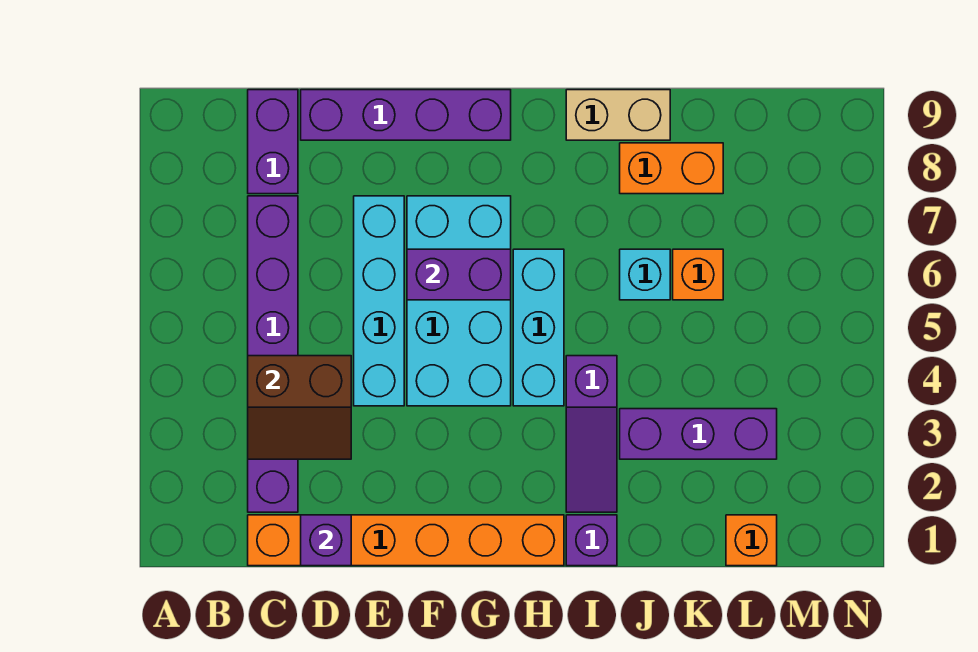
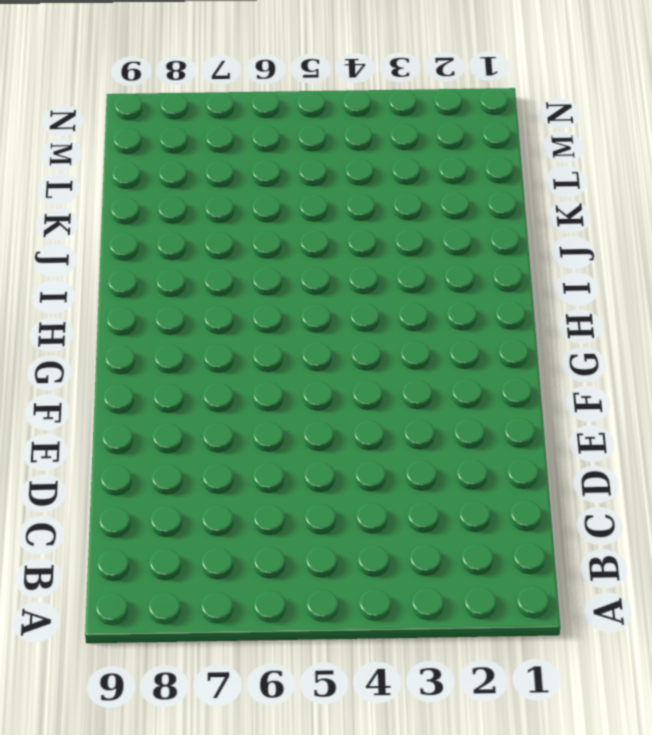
none -> orange brick C1:H1 level 1
none -> purple brick C2:C7 level 1
none -> purple brick C8:C9 level 1

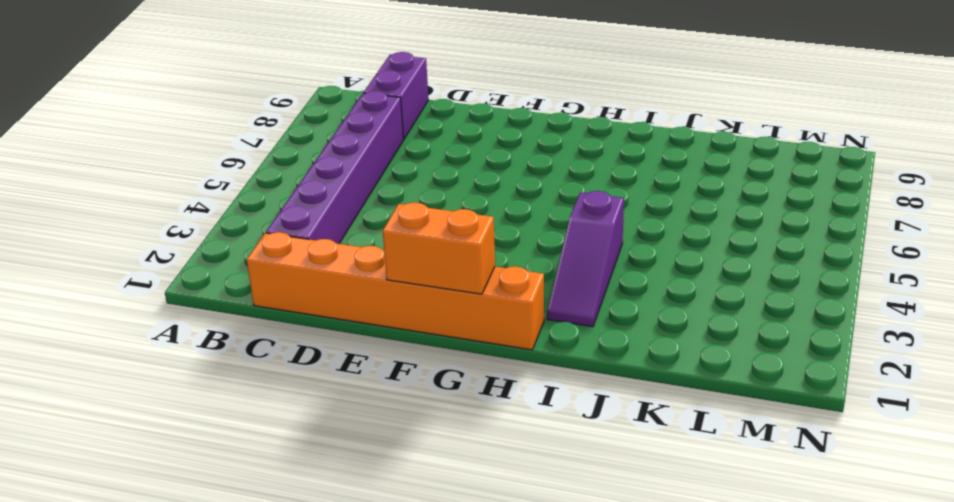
orange brick F1:G1 level 2 -> orange brick J8:K8 level 1
none -> purple brick D9:G9 level 1
none -> cyan brick E4:E7 level 1
none -> cyan brick F4:G7 level 1

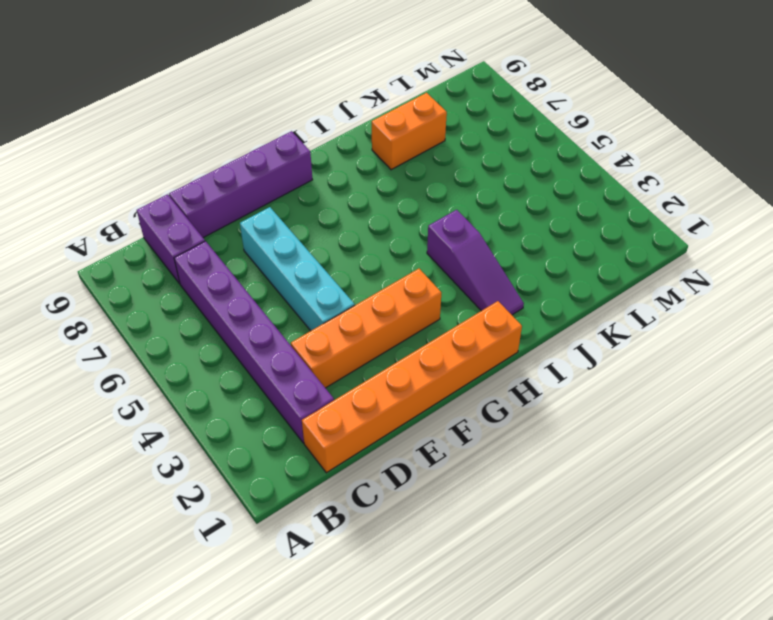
orange brick D3:G3 level 1 -> none
none -> cyan brick F4:G7 level 1
none -> cyan brick H4:H6 level 1
none -> purple brick I1 level 1

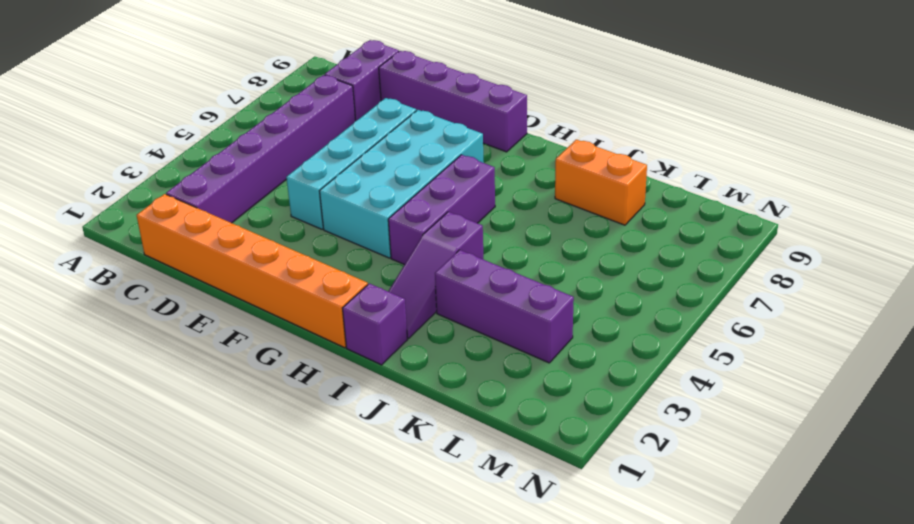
purple brick H4:H6 level 1 -> cyan brick H4:H6 level 1
none -> tan brick I9:J9 level 1
none -> cyan brick J6 level 1
none -> orange brick K6 level 1

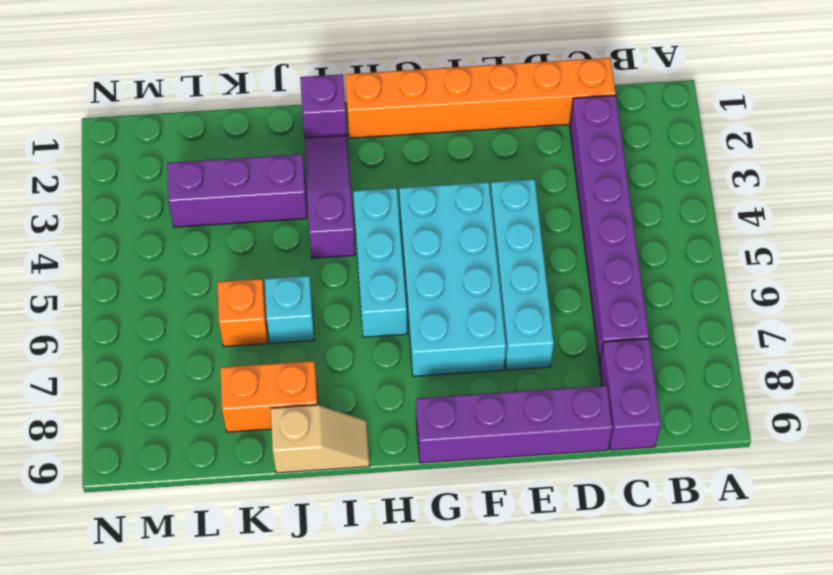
tan slope I9:J9 level 1 top J -> tan brick I9:J9 level 1
none -> orange brick L1 level 1
none -> brown slope C3:D4 level 2 top 4
none -> purple brick D1 level 2

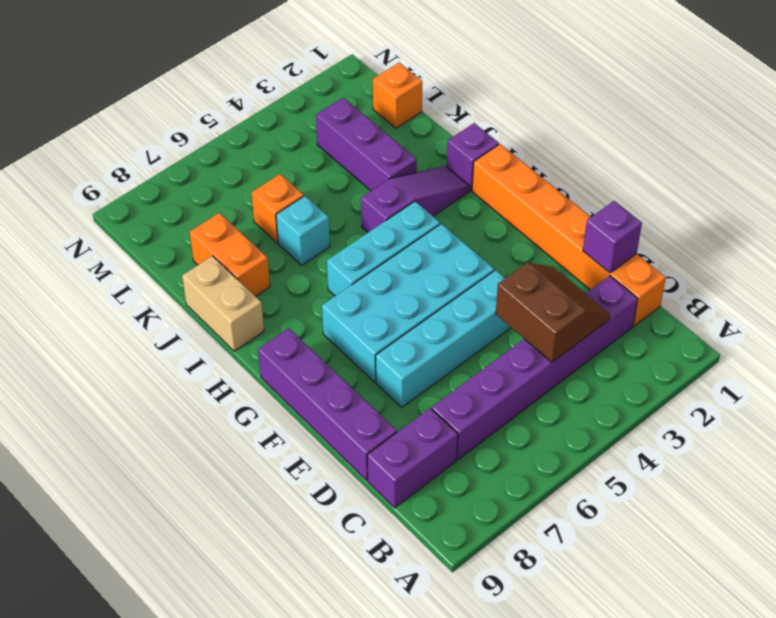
none -> purple brick F6:G6 level 2

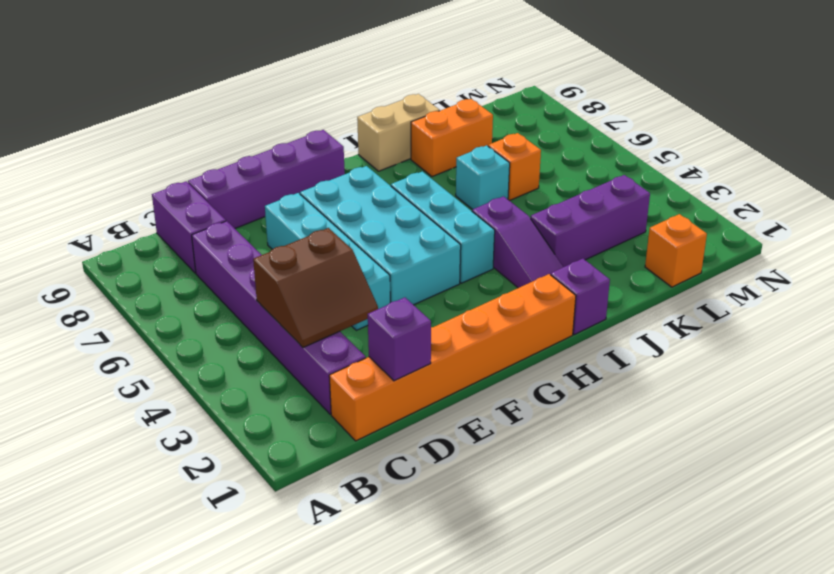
none -> purple brick F6:G6 level 2

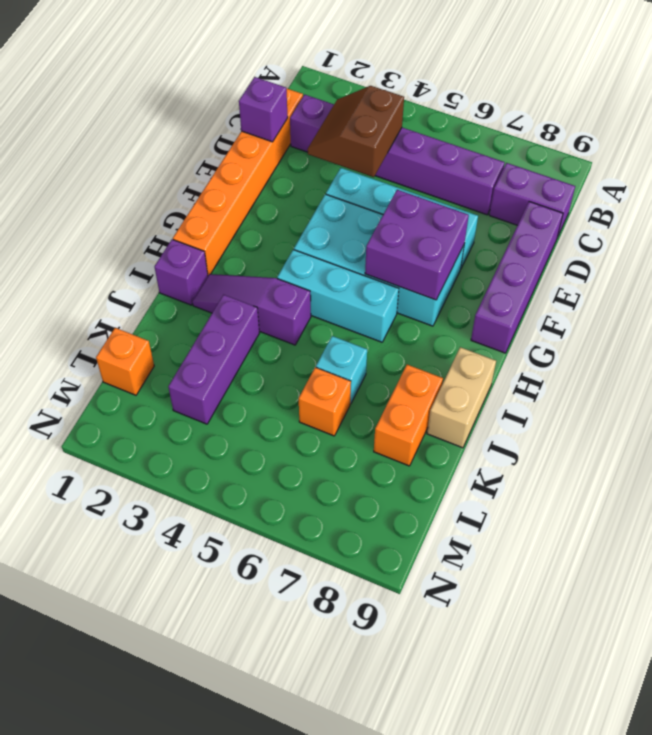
purple brick F6:G7 level 2 -> purple brick F6:G6 level 2

